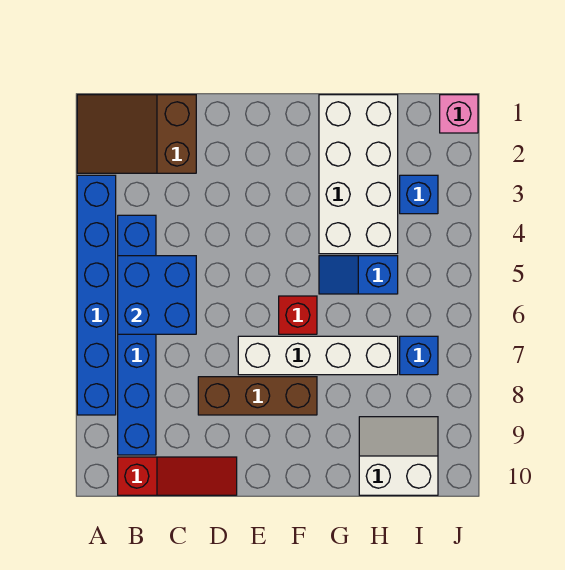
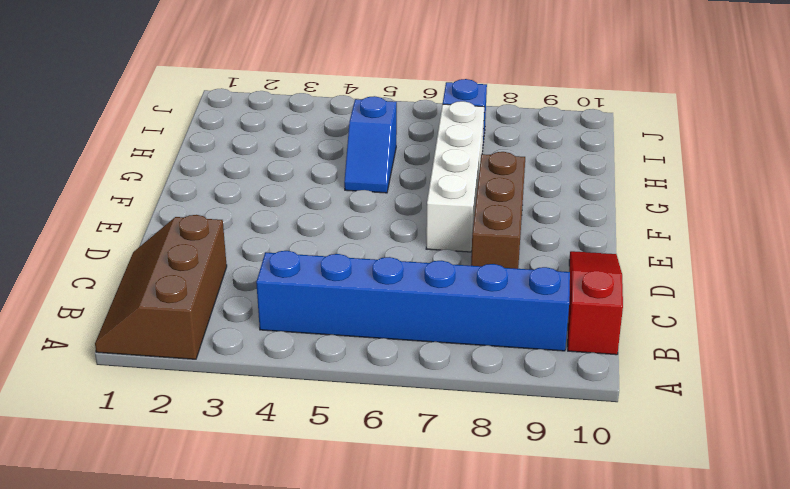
brown slope A1:C2 level 1 top 2 -> brown slope A1:C2 level 1 top C
none -> blue brick A3:A8 level 1
none -> red brick F6 level 1
none -> white brick G1:H4 level 1

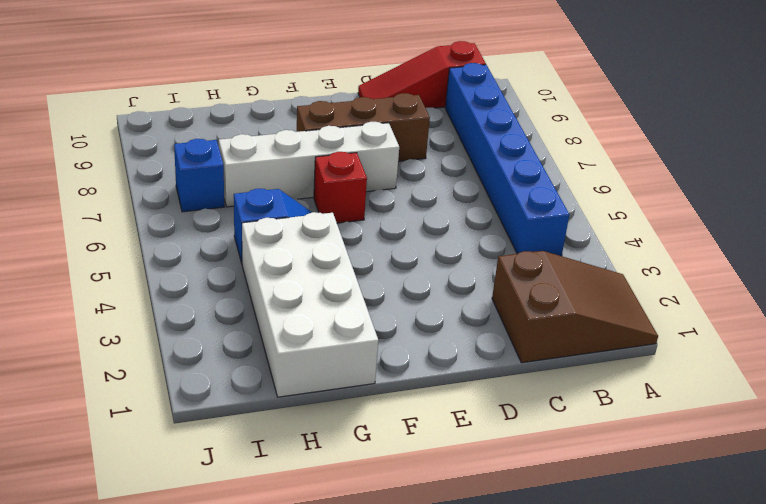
none -> blue brick A3:A8 level 1
none -> white slope H9:I10 level 1 top 10
none -> blue brick I3 level 1

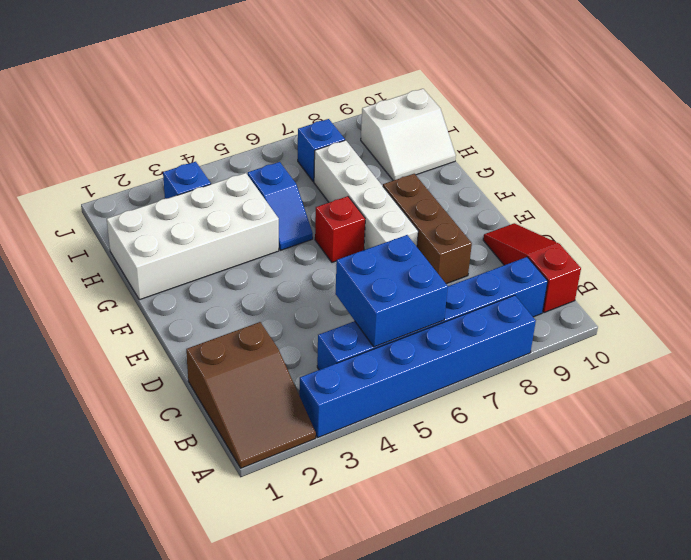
white slope H9:I10 level 1 top I -> white slope H9:I10 level 1 top 10
none -> pink brick J1 level 1

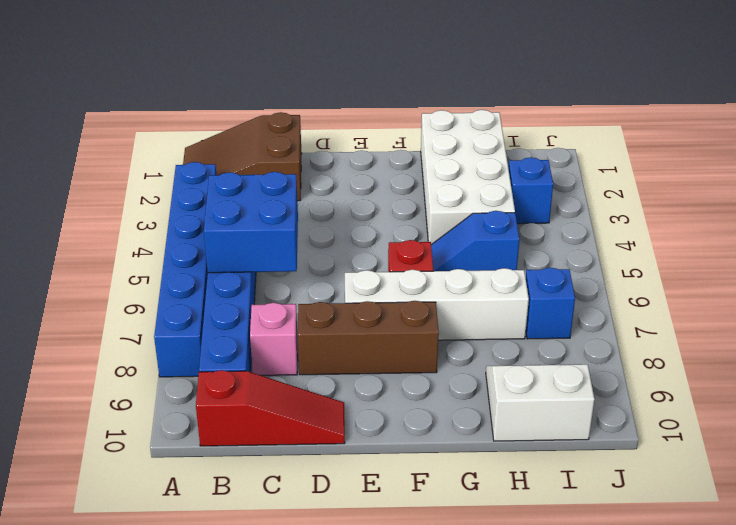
pink brick C8 level 1 -> pink brick J1 level 1

